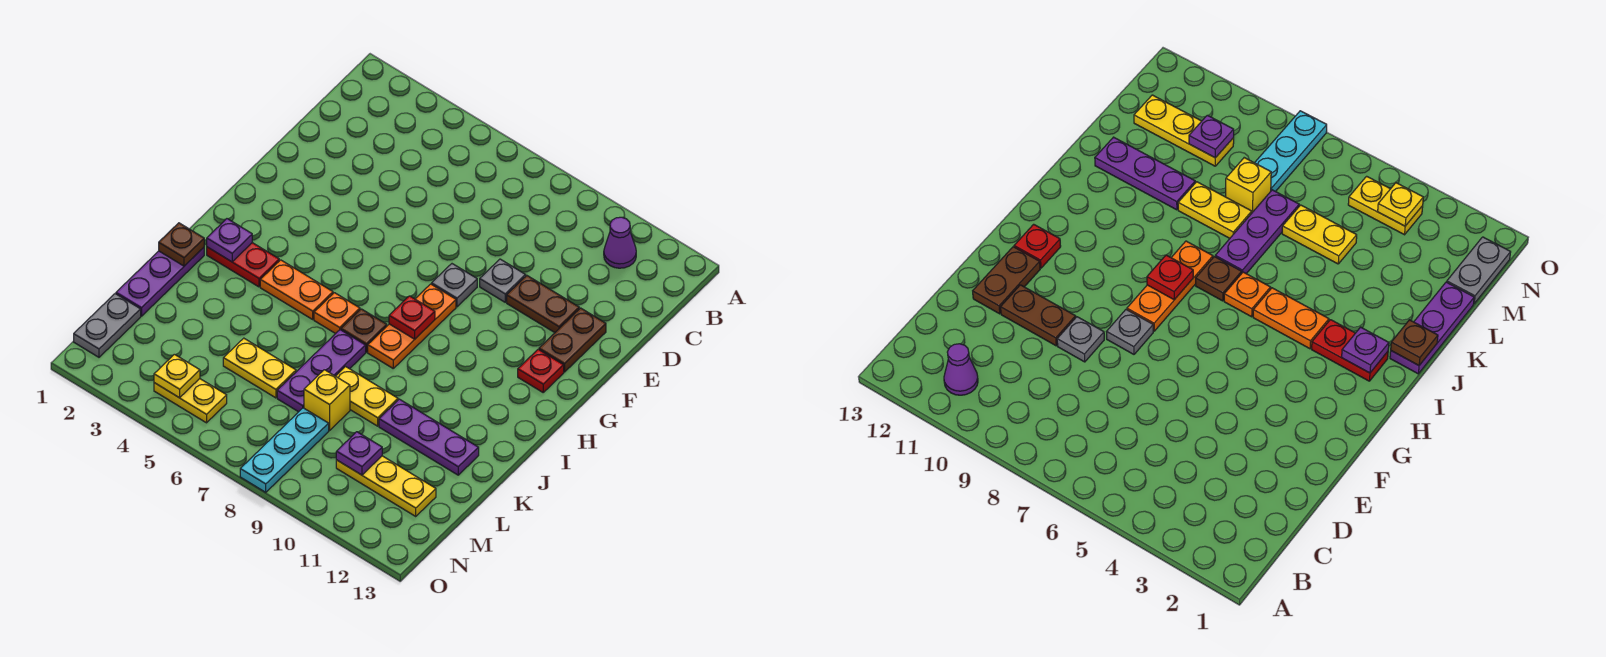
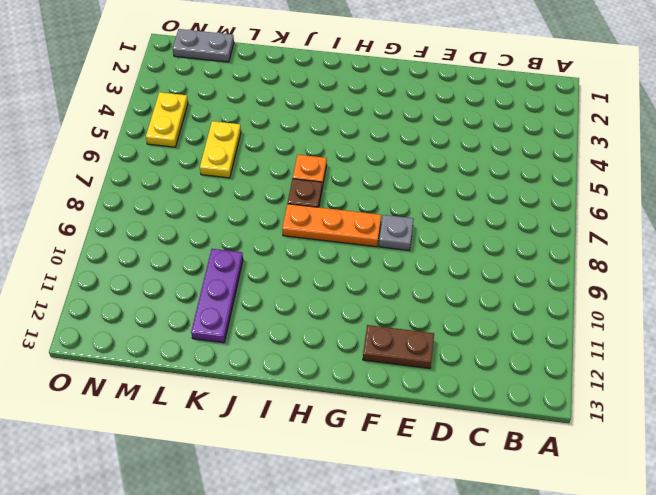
none -> purple cone B11 level 1
none -> grey plate E9 level 1
none -> brown plate E10:E11 level 1

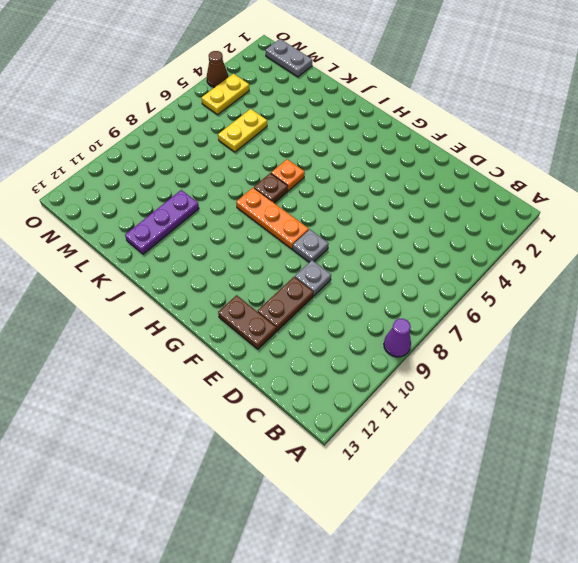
purple cone A9 level 1 -> purple cone B11 level 1
brown cone O4 level 1 -> none
none -> red plate G12 level 1
none -> red plate I2:I3 level 1
none -> orange plate I4:I5 level 1

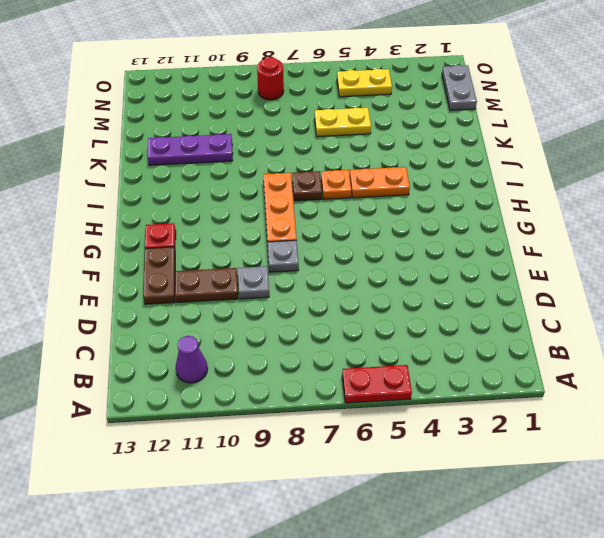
red plate A5:A6 level 1 -> red plate I2:I3 level 1
red round brick N8 level 1 -> cyan plate M8:O8 level 1
none -> purple plate J1:L1 level 1
none -> purple plate J7:L7 level 1
none -> yellow plate K8:K9 level 1

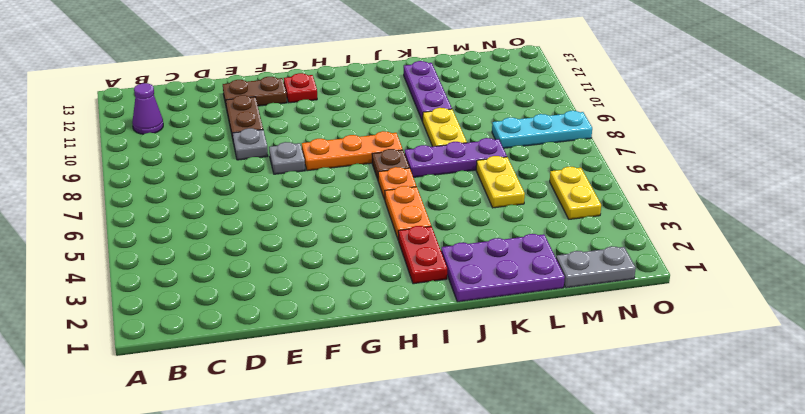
purple plate J1:L2 level 1 -> purple plate J1:L1 level 1
none -> yellow brick L8 level 1
none -> yellow plate M10:M12 level 1
none -> red plate H8 level 2

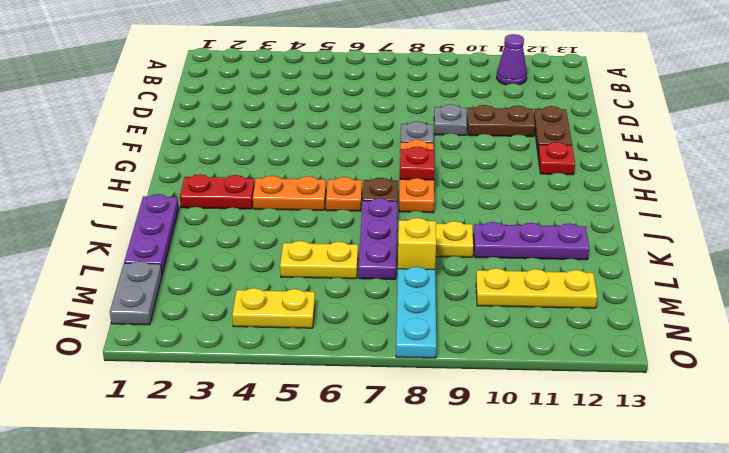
none -> purple plate I2 level 2
none -> brown plate J1 level 2
none -> purple plate M10 level 2

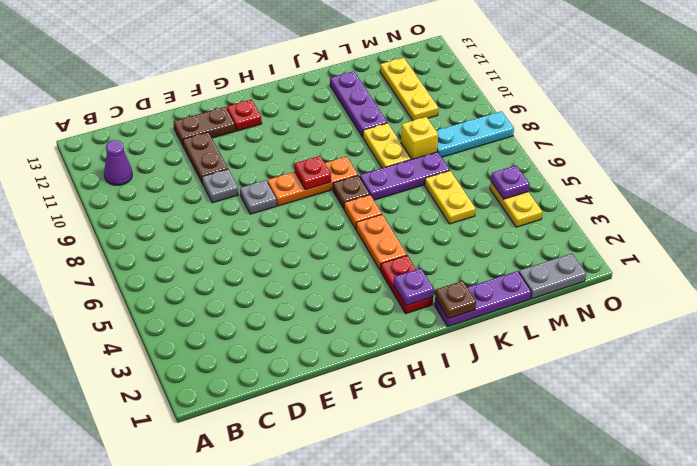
purple plate N5 level 2 -> purple plate M10 level 2
none -> yellow plate N4 level 2

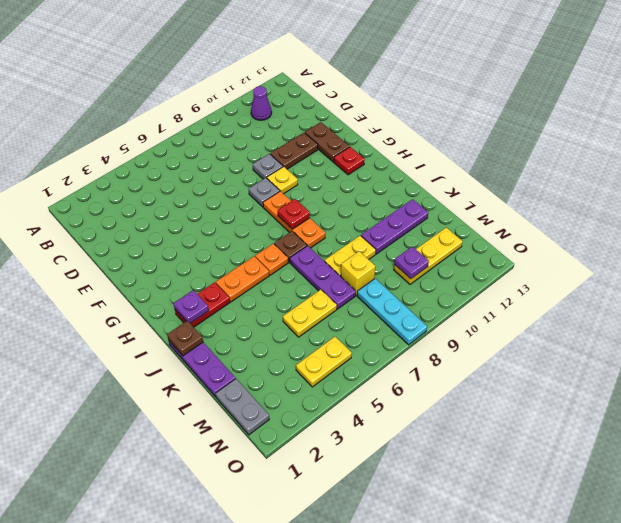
yellow plate F9 level 1 -> yellow plate N4 level 2

